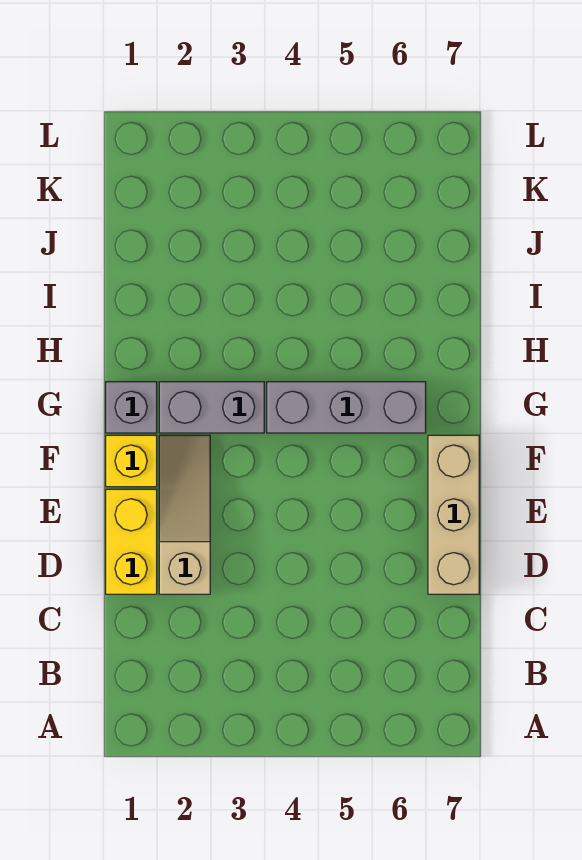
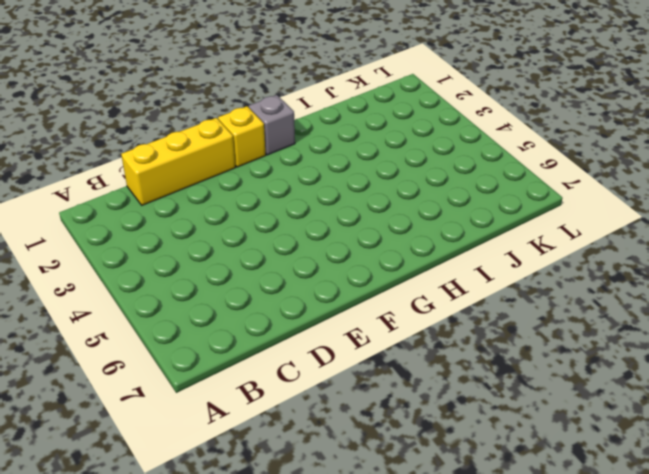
yellow brick C1:E1 level 1 -> yellow brick D1:E1 level 1
none -> tan slope D2:F2 level 1 top D
none -> tan brick D7:F7 level 1

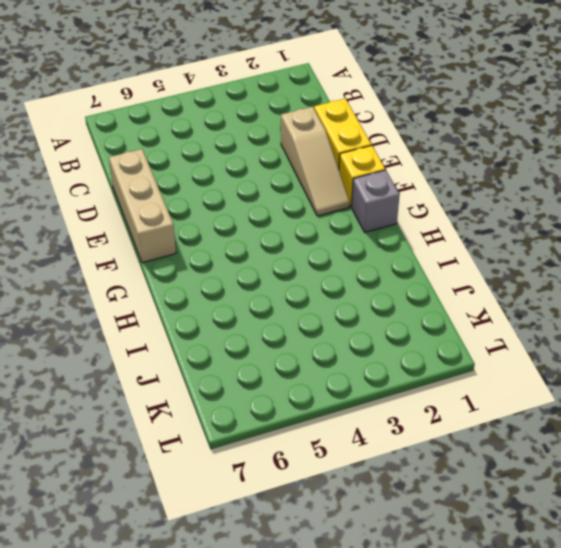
none -> grey brick G2:G3 level 1
none -> grey brick G4:G6 level 1

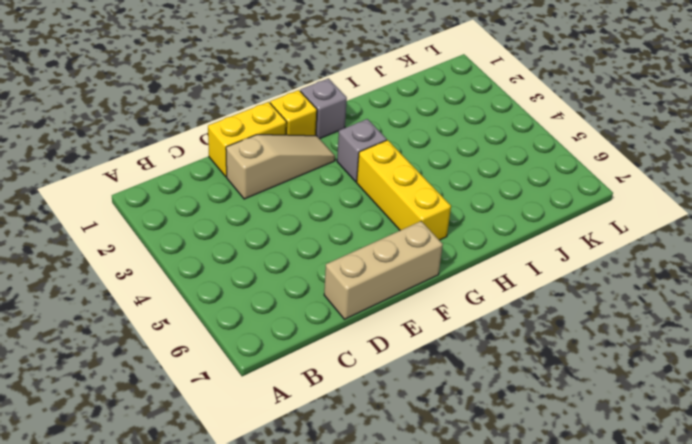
grey brick G3 level 1 -> grey brick G2:G3 level 1
yellow brick G4:G6 level 1 -> grey brick G4:G6 level 1

